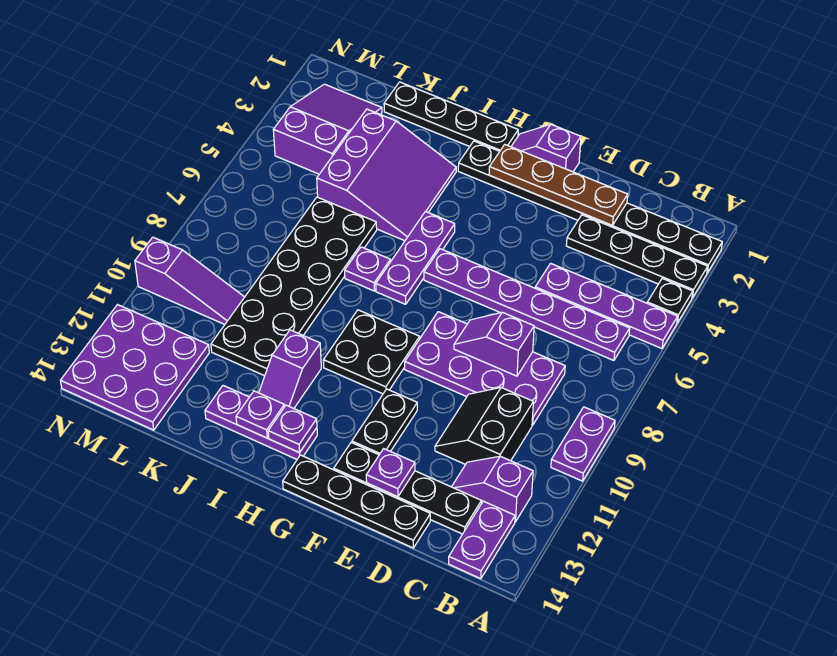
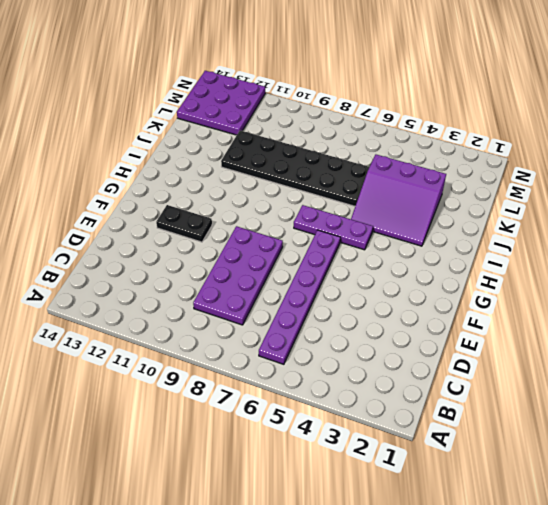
none -> black plate A2:H2 level 1
none -> black plate A3:D3 level 1
none -> black plate A4 level 1
none -> purple plate A5:D5 level 1

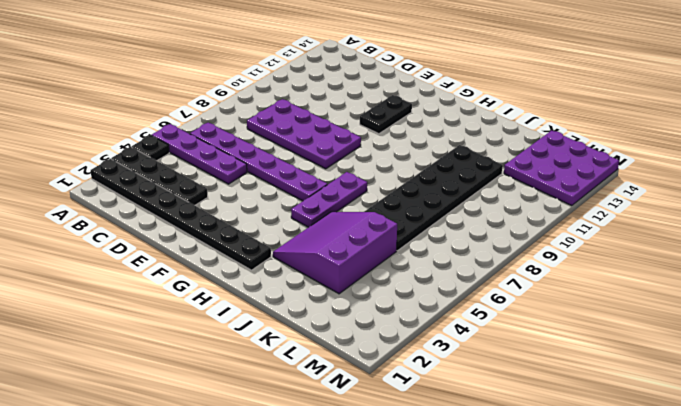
none -> purple plate A9:A10 level 1
none -> purple slope B12:C12 level 1 top B
none -> purple plate B13:B14 level 1
none -> black slope C10:D11 level 1 top C

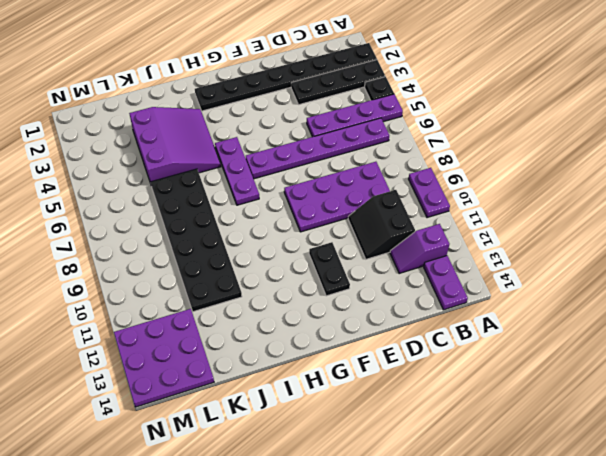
none -> black plate C13:F13 level 1
none -> black plate D14:G14 level 1
none -> purple slope F1:G1 level 1 top F
none -> black plate G9:H10 level 1

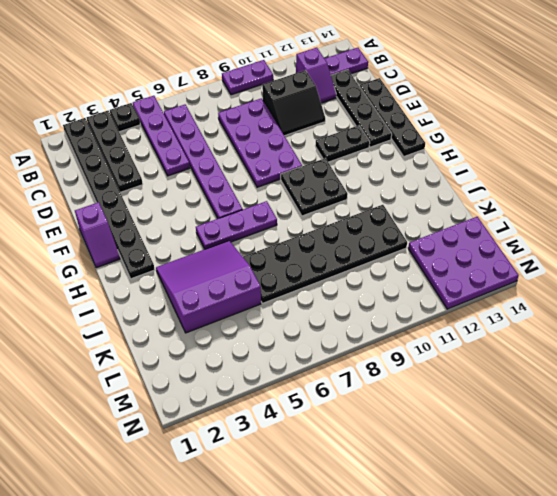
none -> black plate H1:K1 level 1
none -> purple plate H13:J13 level 1
none -> purple plate I7 level 1
none -> purple slope I11:I12 level 1 top 11

